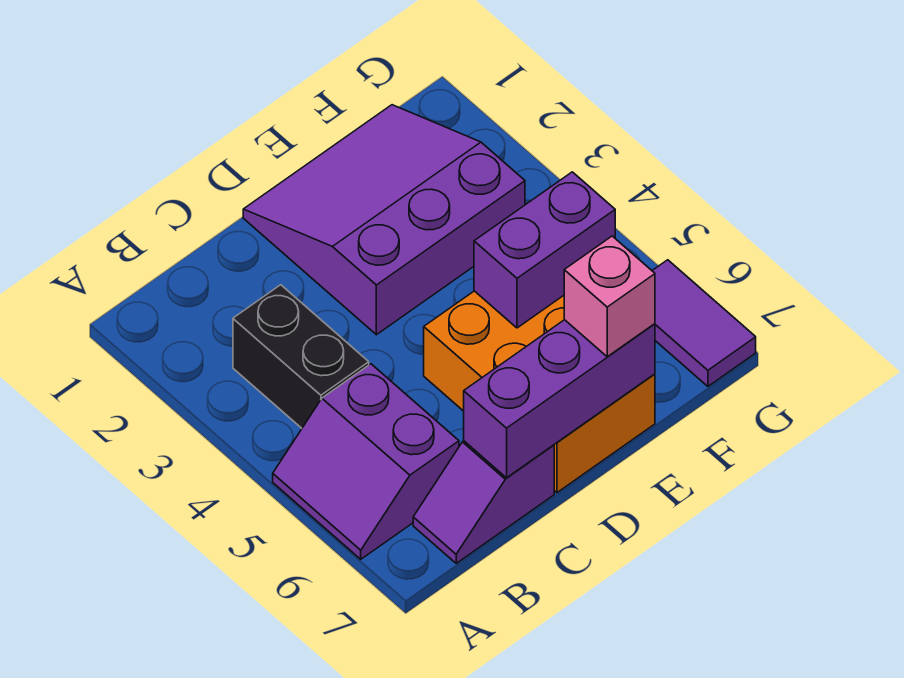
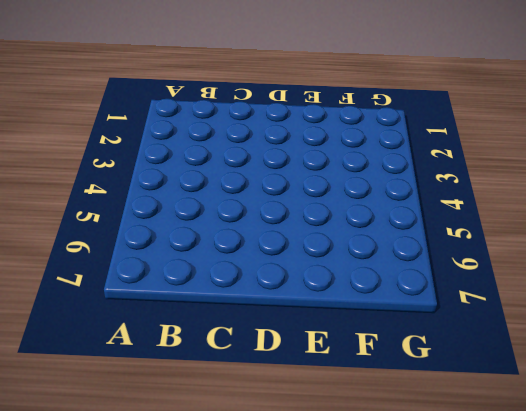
none -> purple slope A5:B6 level 1 top B
none -> black brick B3:B4 level 1

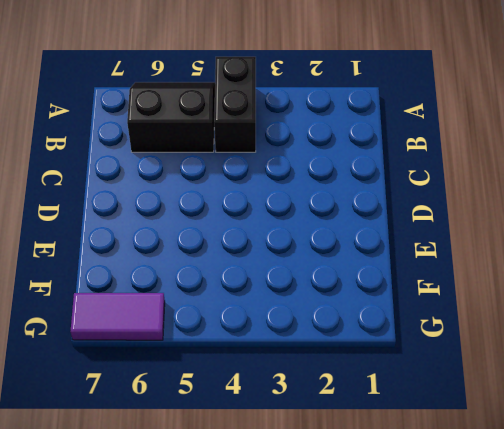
black brick A4:B4 level 1 -> black brick B3:B4 level 1
black slope A5:B6 level 1 top B -> purple slope A5:B6 level 1 top B
none -> purple slope B7:C7 level 1 top C
none -> purple slope D1:F3 level 1 top 3

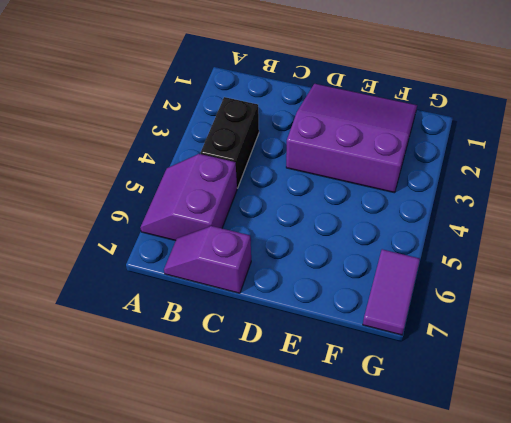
none -> orange brick D5:E7 level 1
none -> purple brick C7:E7 level 2

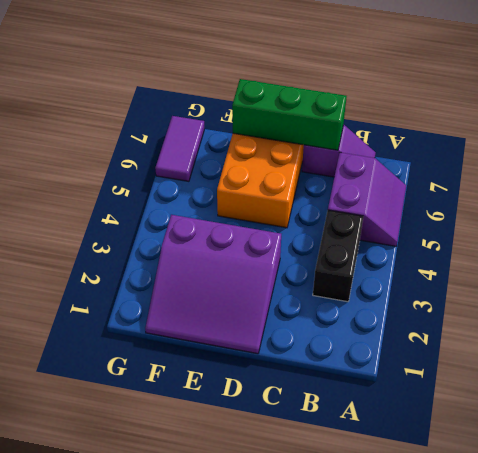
green brick C7:E7 level 2 -> purple brick C7:E7 level 2
none -> purple brick E5:F5 level 2
none -> pink brick E7 level 3

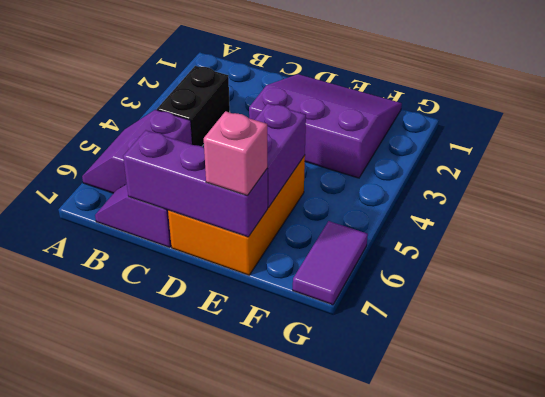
purple brick E5:E6 level 2 -> purple brick E5:F5 level 2

